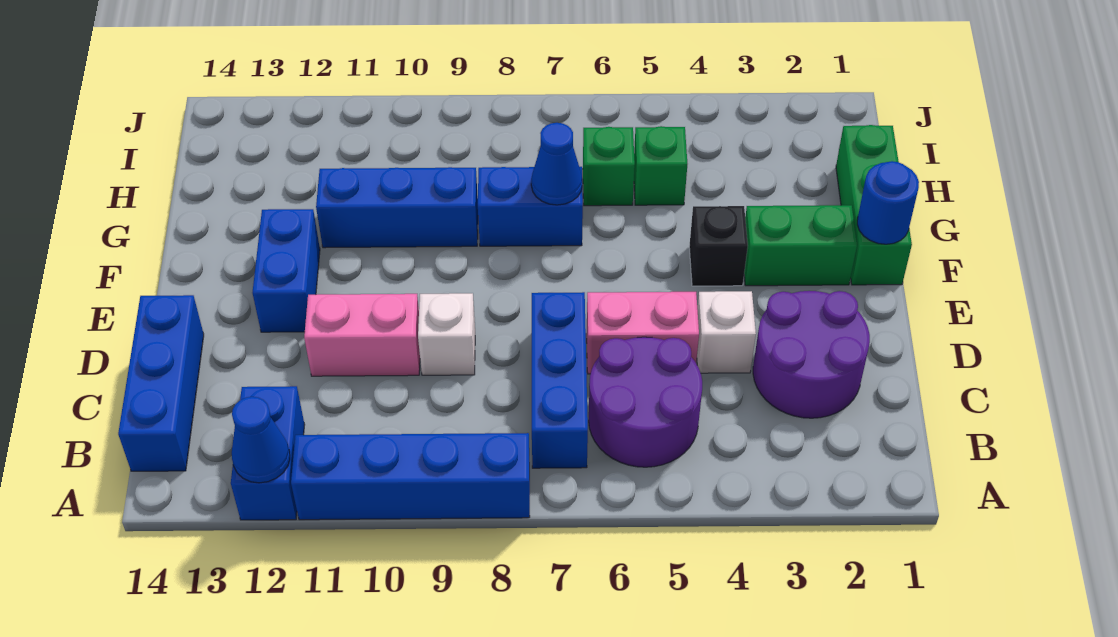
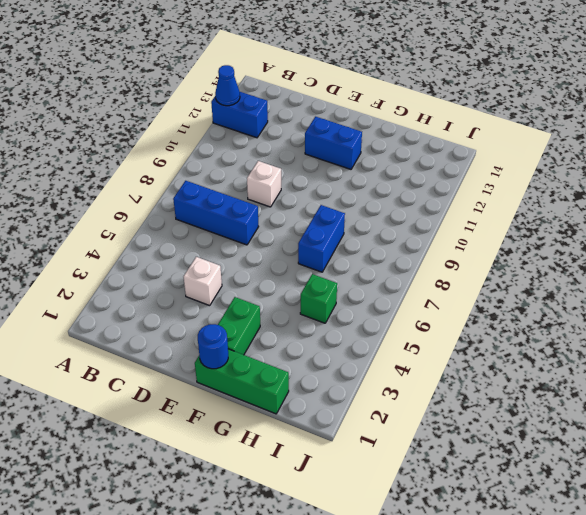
none -> blue brick A8:A11 level 1
none -> purple round brick B5:C6 level 1
none -> blue brick B14:D14 level 1

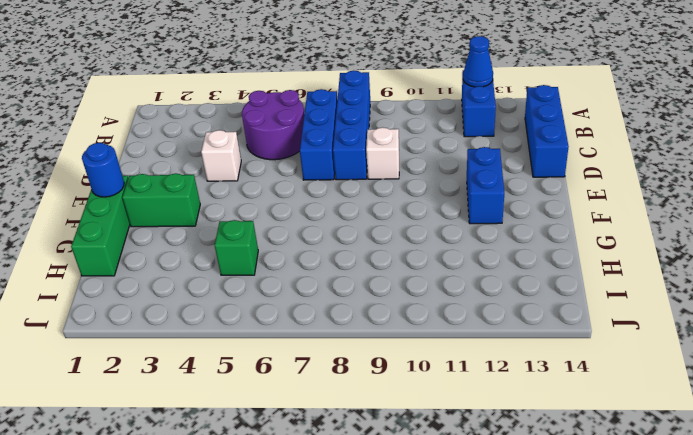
blue brick A8:D8 level 1 -> blue brick A8:A11 level 1
none -> purple round brick C2:D3 level 1
none -> pink brick D5:D6 level 1
none -> pink brick D10:D11 level 1

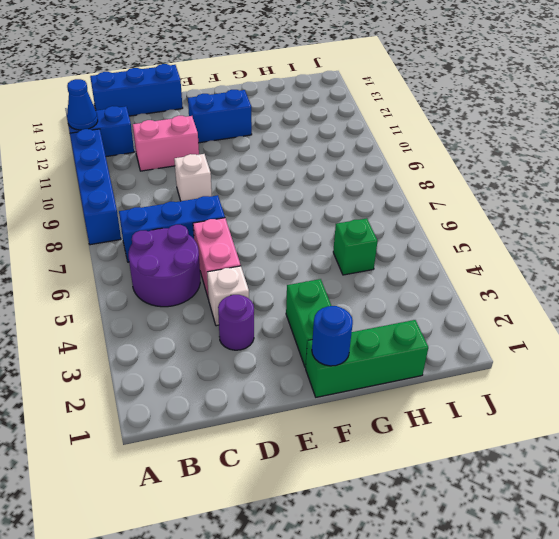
pink brick C11:D11 level 1 -> pink brick D10:D11 level 1
purple round brick D3 level 1 -> purple round brick C2:D3 level 1
none -> black brick F4 level 1
none -> blue brick G7:G8 level 1
none -> blue brick G9:G11 level 1

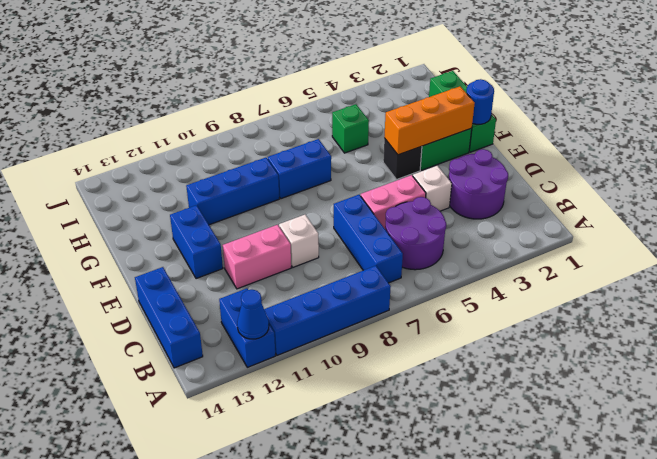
orange brick F2:F4 level 2 -> none
none -> green brick H6 level 1
none -> blue cone G7 level 2

